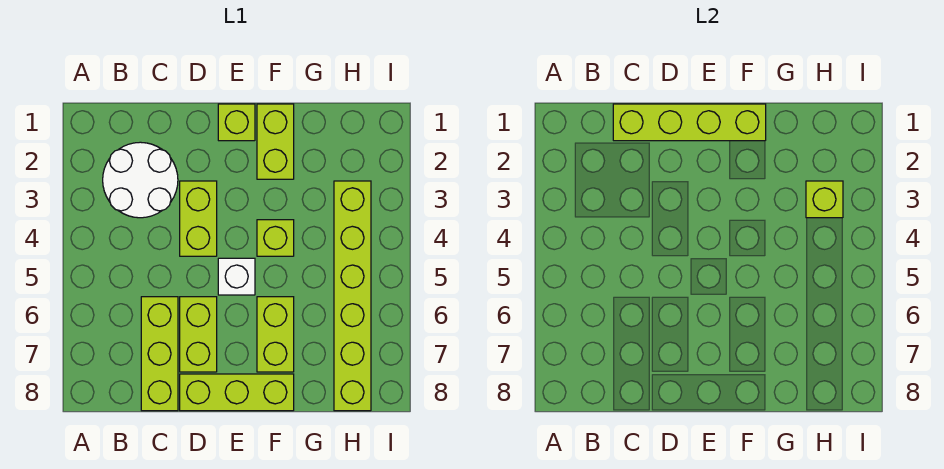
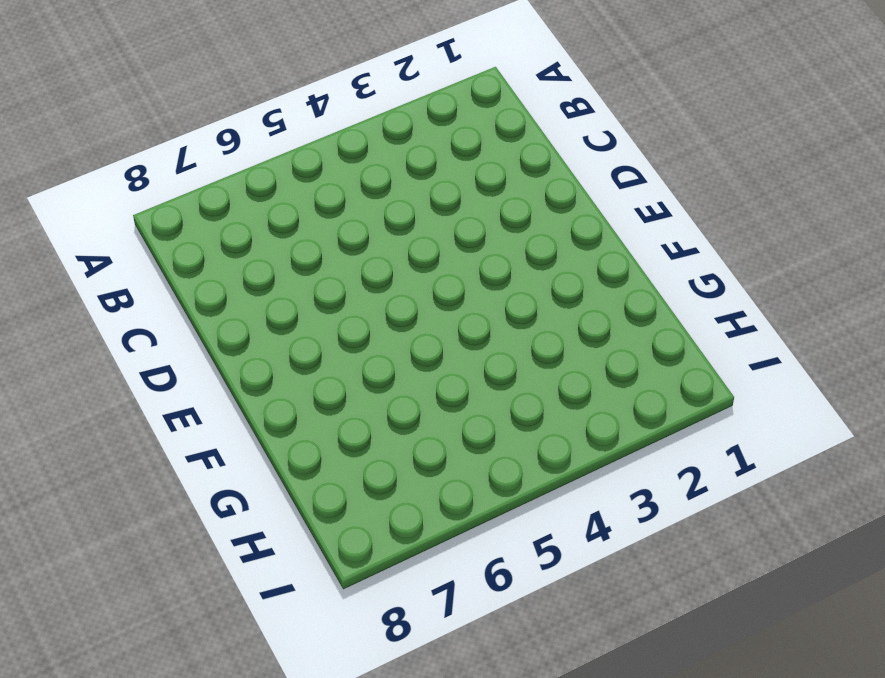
none -> white round brick B2:C3 level 1
none -> lime brick C6:C8 level 1
none -> lime brick D3:D4 level 1

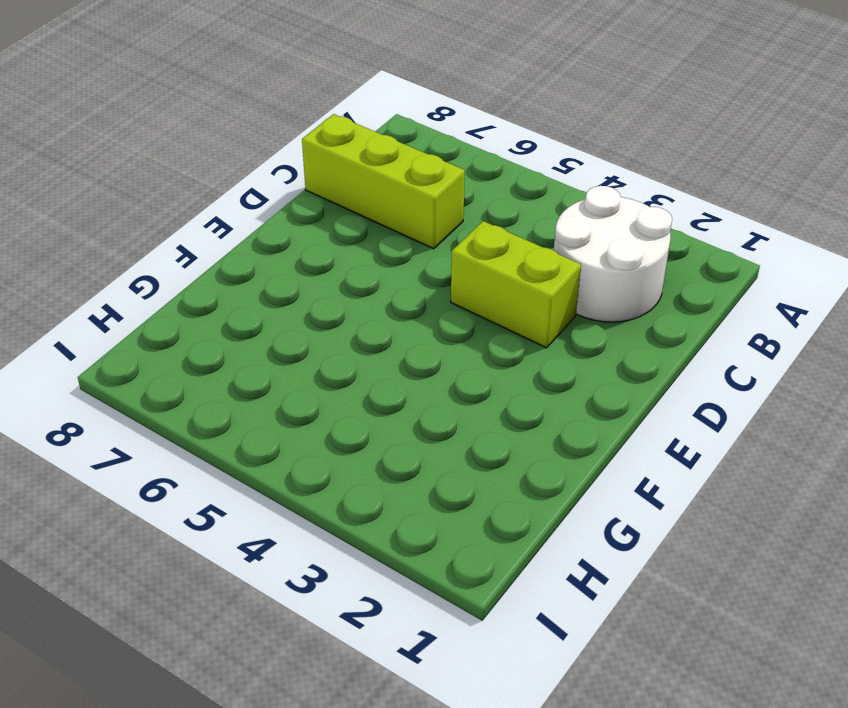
none -> lime brick D6:D7 level 1
none -> lime brick D8:F8 level 1
none -> lime brick E1 level 1

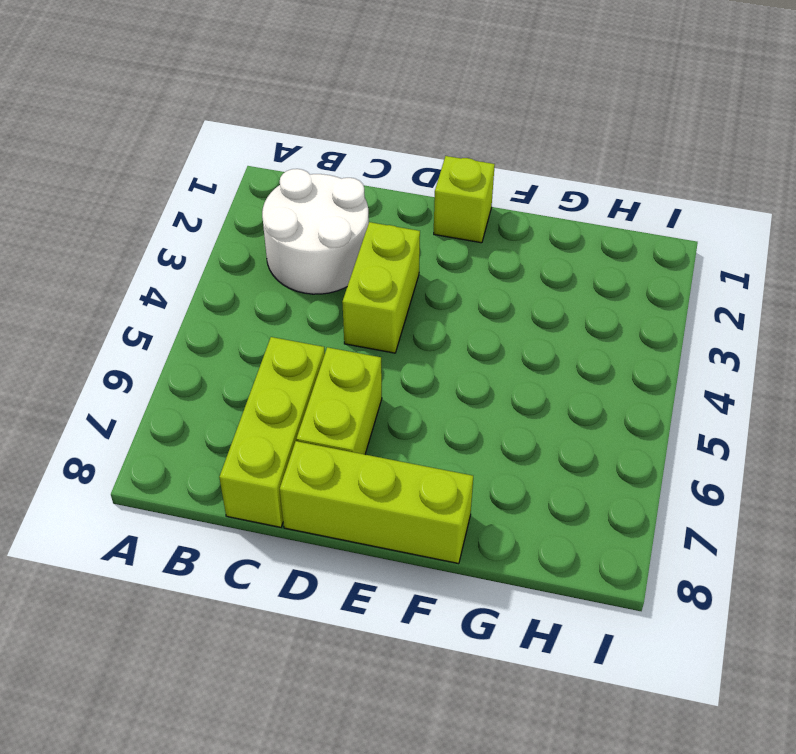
none -> white brick E5 level 1
none -> lime brick F1:F2 level 1
none -> lime brick F4 level 1

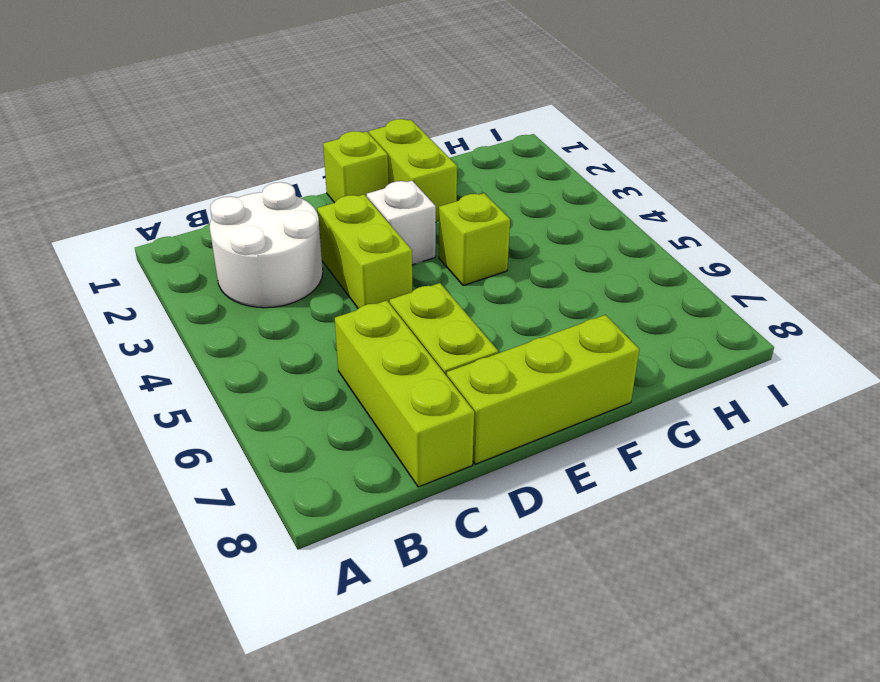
white brick E3 level 1 -> white brick E5 level 1
none -> lime brick F6:F7 level 1
none -> lime brick H3:H8 level 1
none -> lime brick C1:F1 level 2

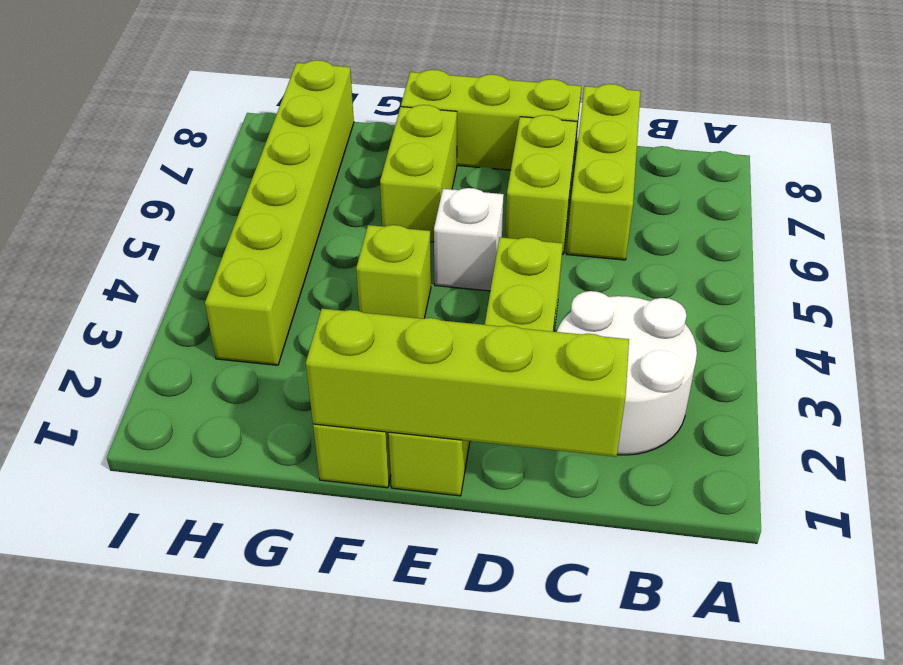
none -> lime brick H3 level 2

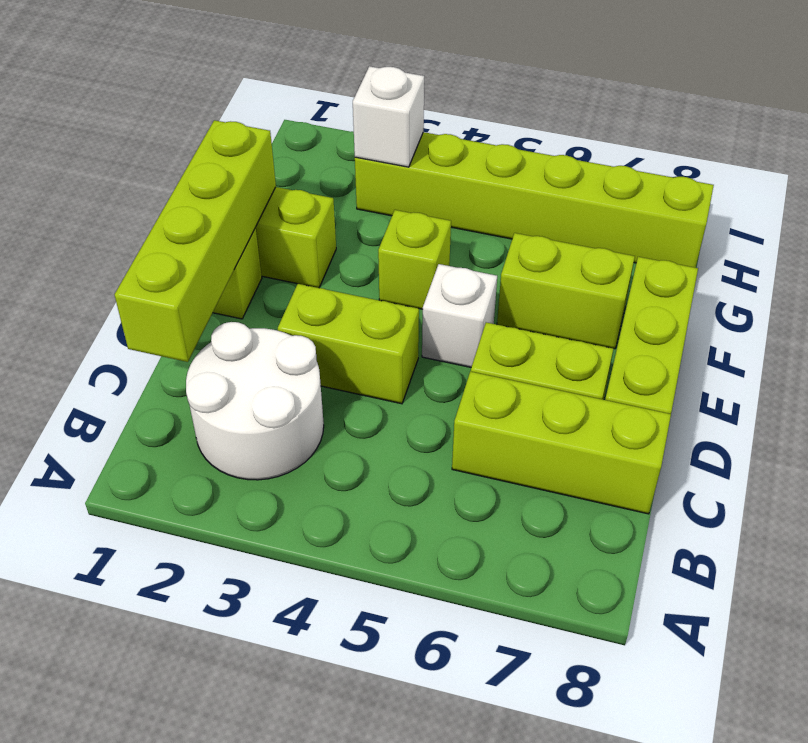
white brick H3 level 2 -> lime brick H3 level 2

